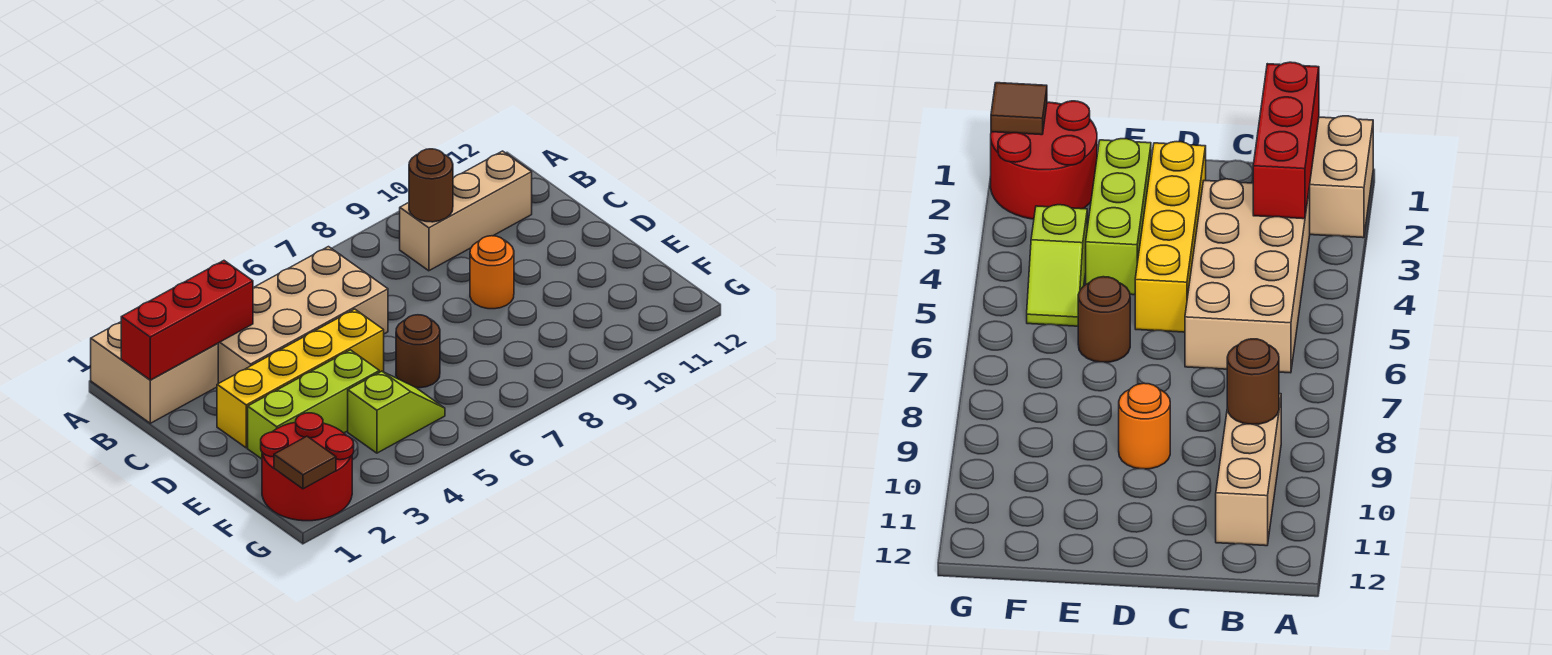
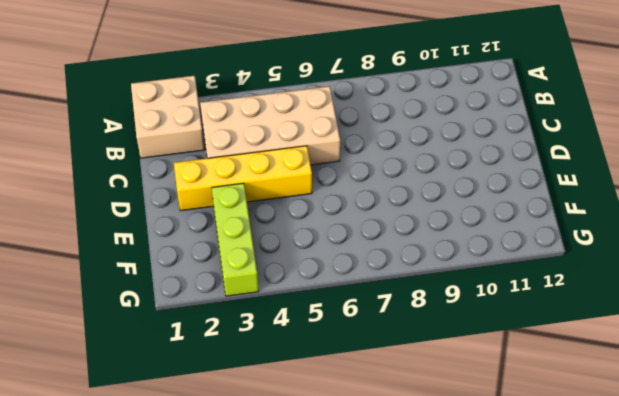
lime brick E3:G3 level 1 -> lime brick E2:E4 level 1
none -> tan brick B9:B11 level 1
none -> orange round brick D9 level 1
none -> brown round brick E6 level 1

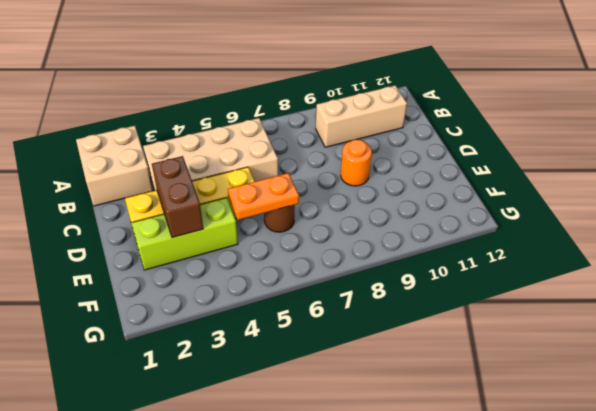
brown brick D3:E3 level 2 -> none
orange plate E5:E6 level 2 -> none
none -> red round brick F1:G2 level 1
none -> lime slope F4:F5 level 1 top 4
none -> red brick B1:B3 level 2

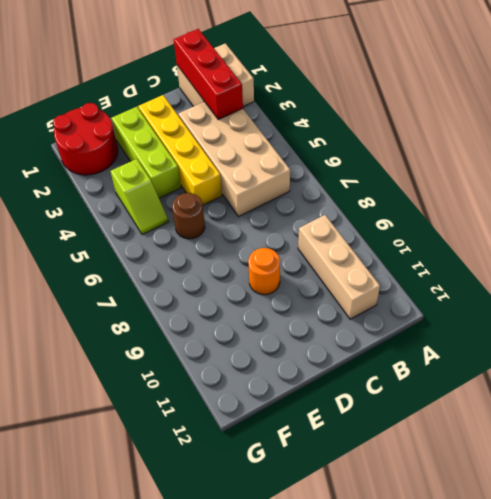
none -> brown round brick B9 level 2
none -> brown tile G1 level 2

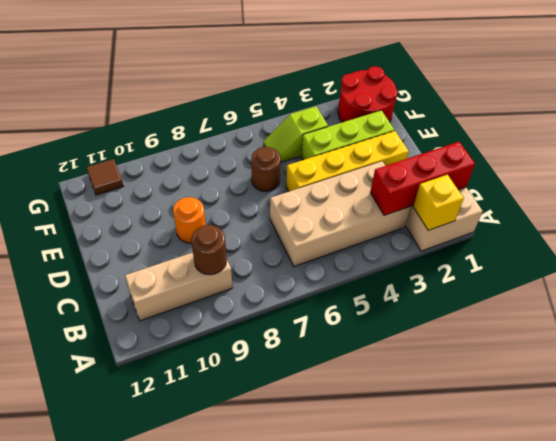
yellow brick A2 level 2 -> none
brown tile G11 level 1 -> brown tile G1 level 2

